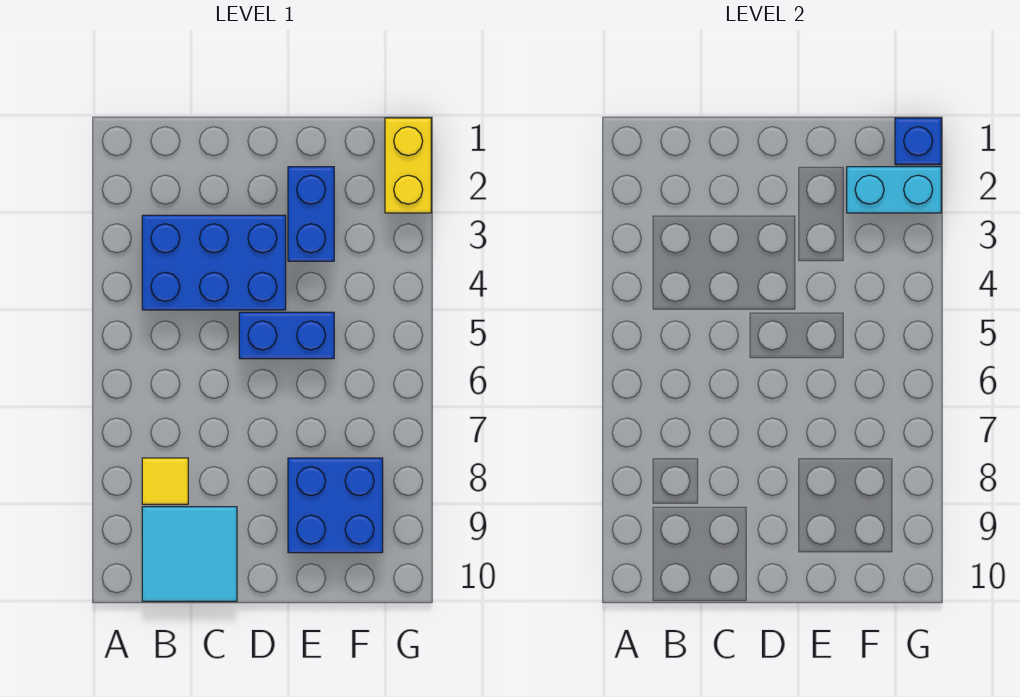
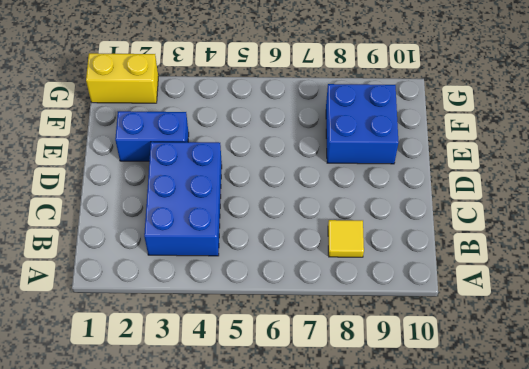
none -> cyan tile B9:C10 level 1
none -> blue brick D5:E5 level 1

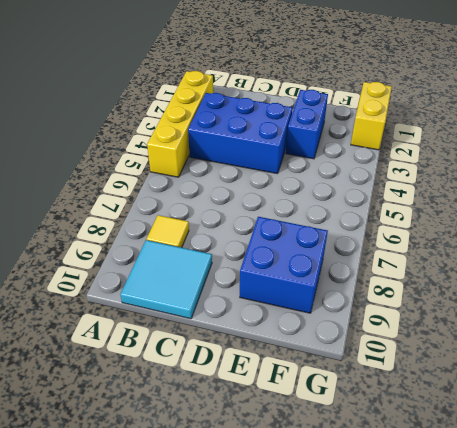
yellow brick A2:A5 level 1 -> none
none -> blue brick D5:E5 level 1
none -> cyan brick F2:G2 level 2

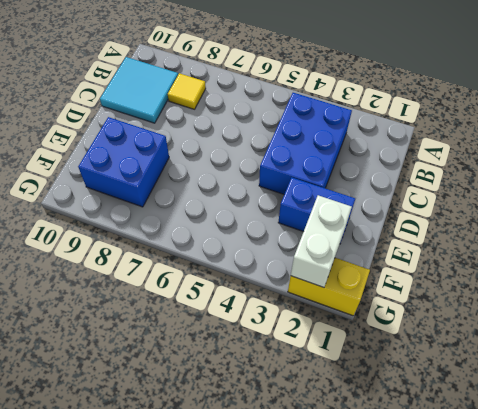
white brick F2:G2 level 2 -> cyan brick F2:G2 level 2
none -> blue brick D5:E5 level 1
none -> blue brick G1 level 2

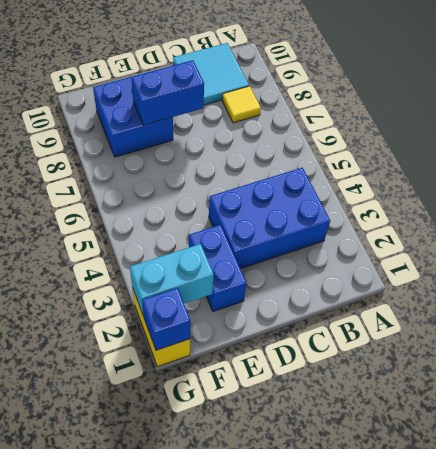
blue brick D8:E8 level 2 -> blue brick D5:E5 level 1

